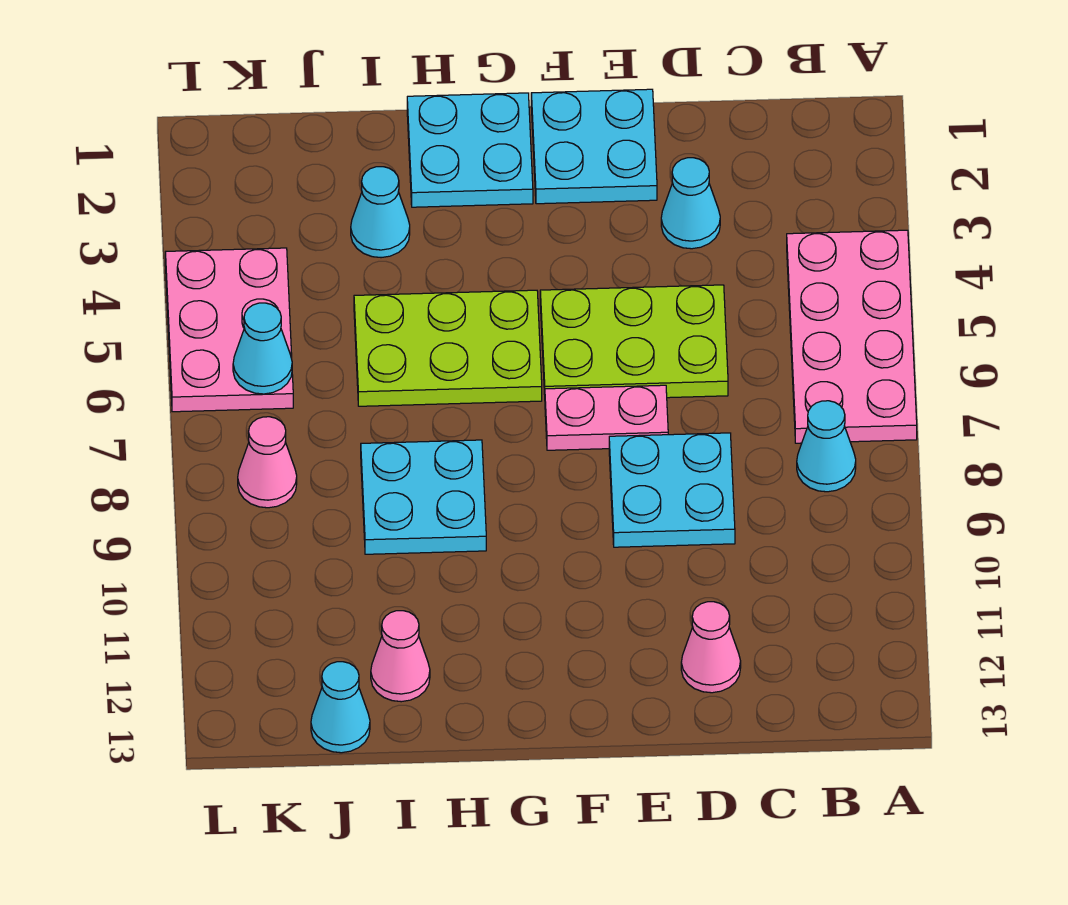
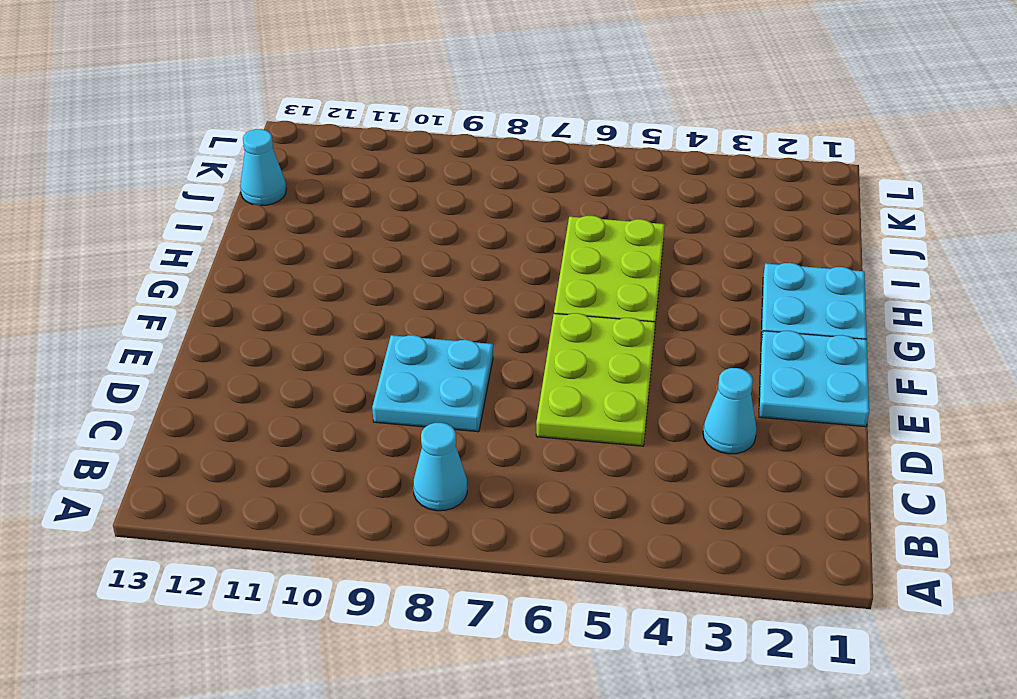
none -> pink plate A4:B7 level 1
none -> pink cone D12 level 1
none -> pink plate E7:F7 level 1

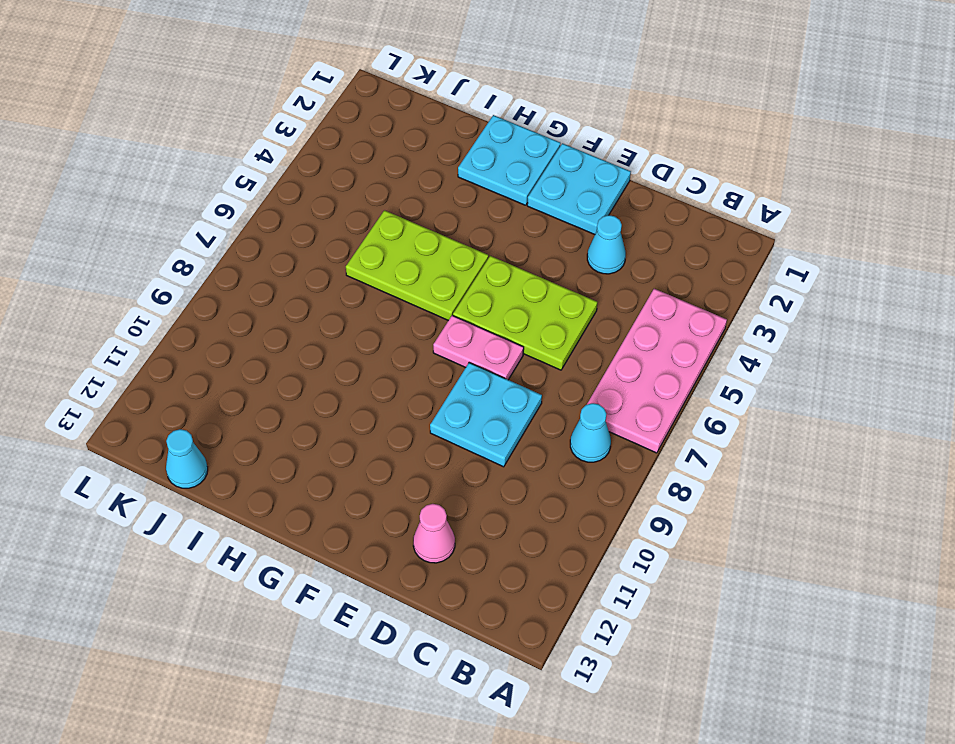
none -> cyan plate H8:I9 level 1
none -> cyan cone I3 level 1
none -> pink cone I12 level 1

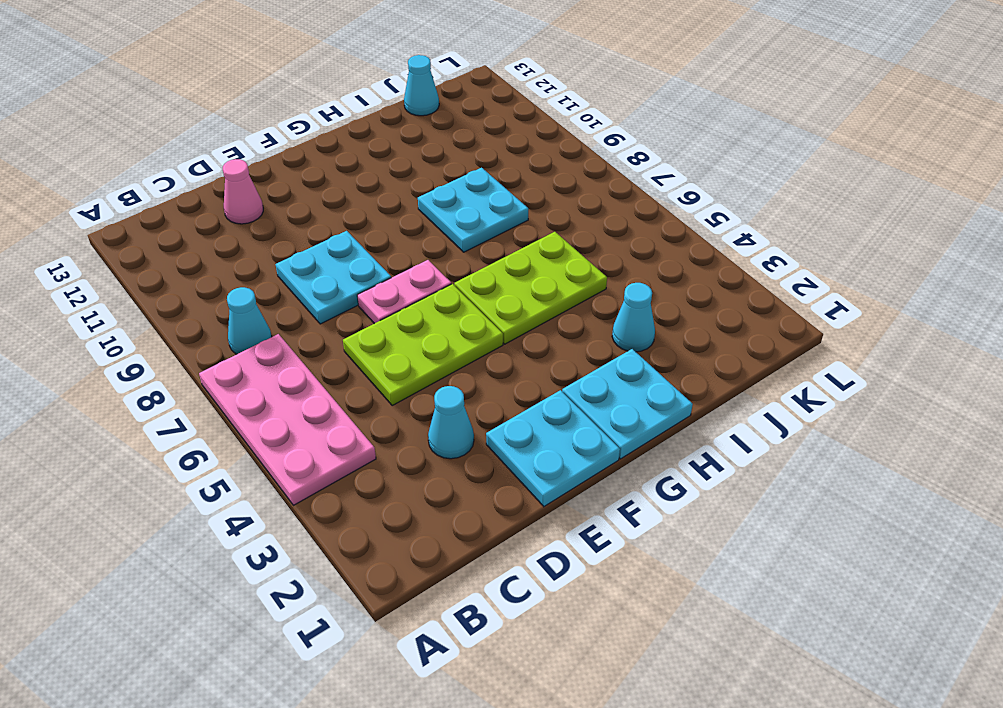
none -> pink cone I12 level 1
none -> pink plate K4:L6 level 1
none -> pink cone K8 level 1

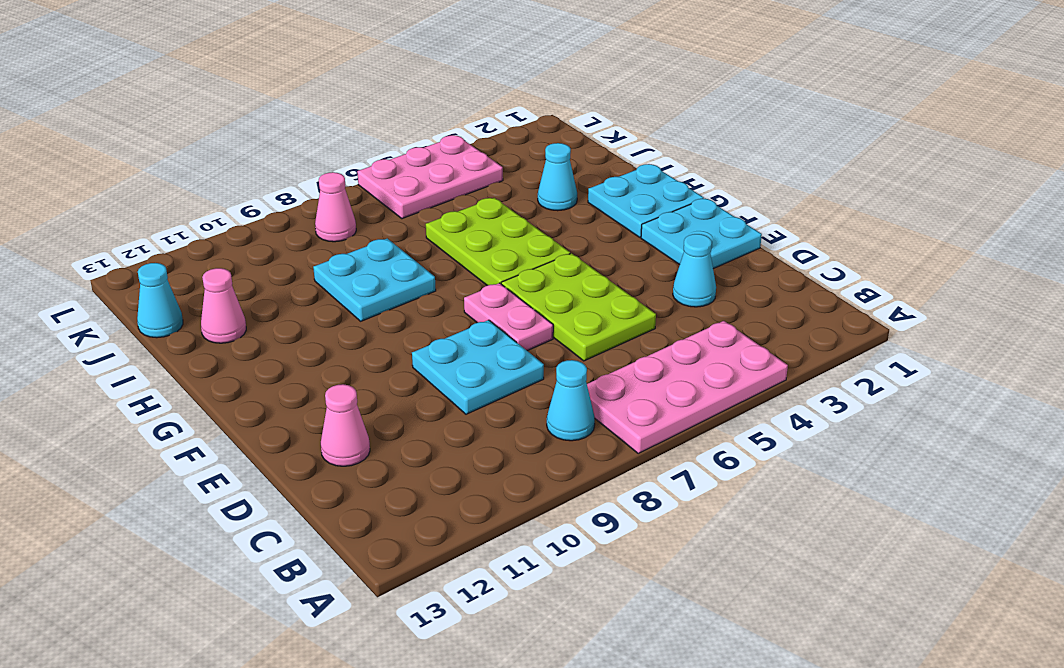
none -> cyan cone K6 level 2

